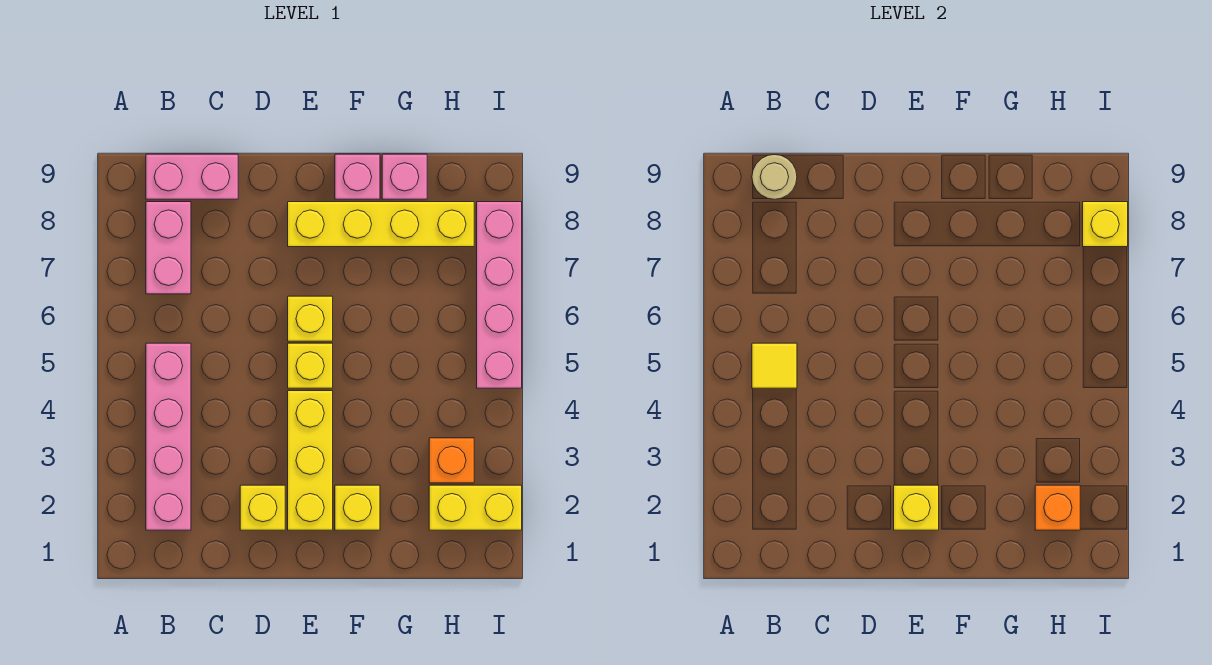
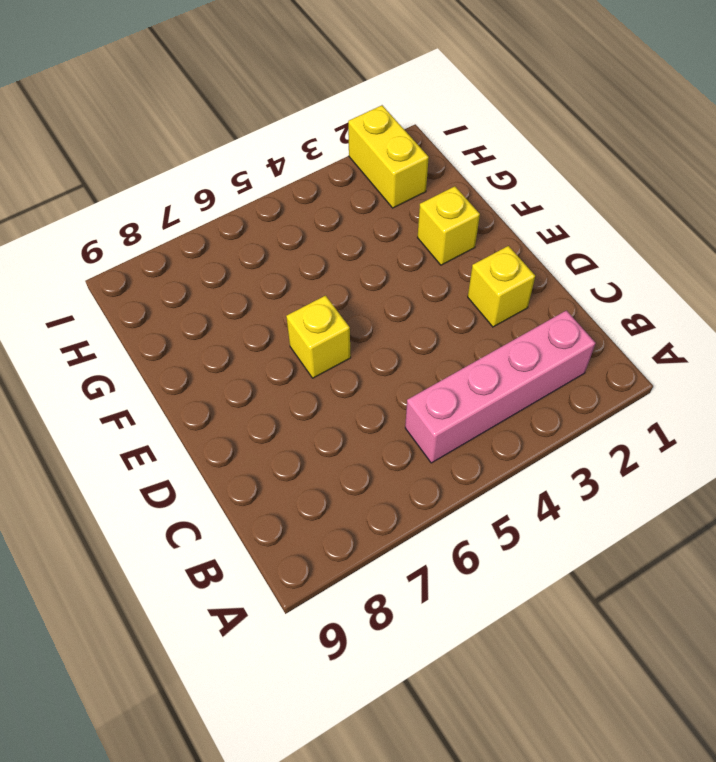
none -> pink brick B7:B8 level 1
none -> pink brick B9:C9 level 1
none -> yellow brick E2:E4 level 1

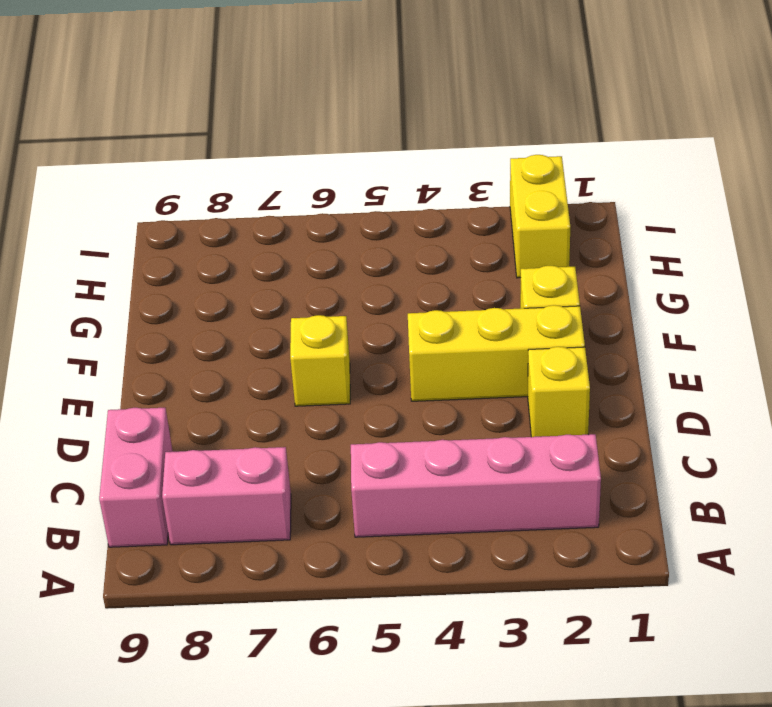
none -> yellow brick E5 level 1
none -> yellow brick E8:H8 level 1
none -> pink brick F9 level 1

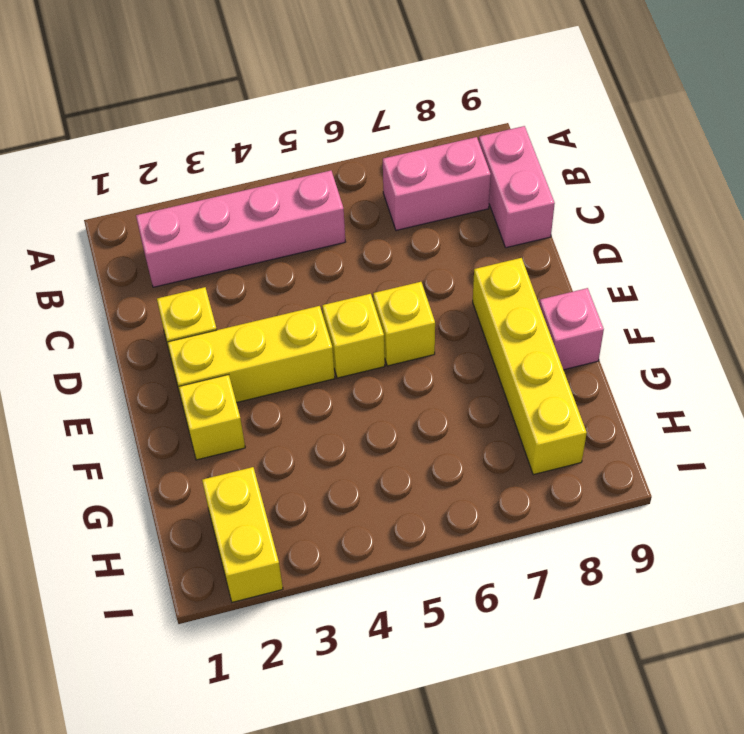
none -> pink brick G9 level 1
none -> orange brick H3 level 1
none -> pink brick I5:I8 level 1

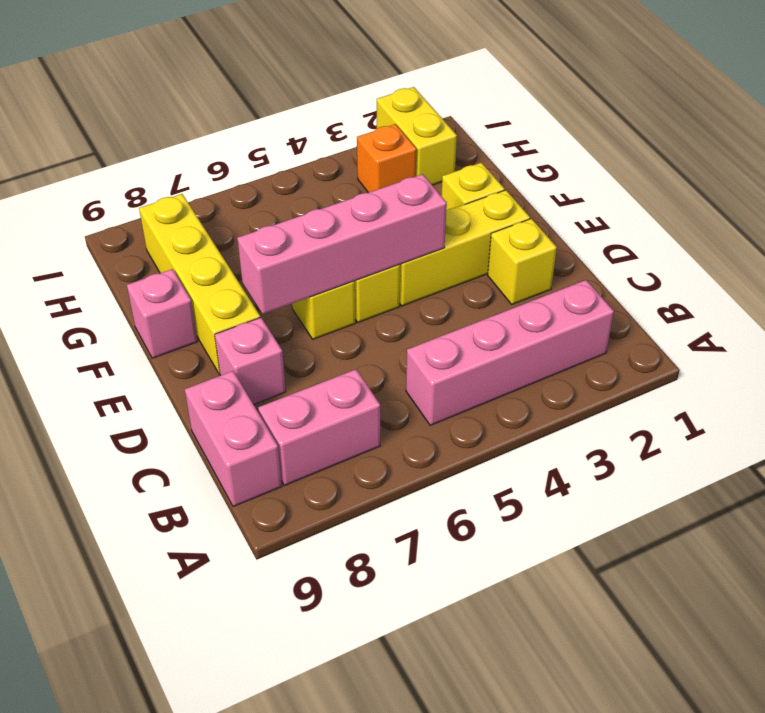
pink brick D8 level 1 -> pink brick G9 level 1
pink brick E4:E7 level 2 -> pink brick I5:I8 level 1
none -> yellow tile B5 level 2
none -> tan round brick B9 level 2
none -> yellow brick E2 level 2

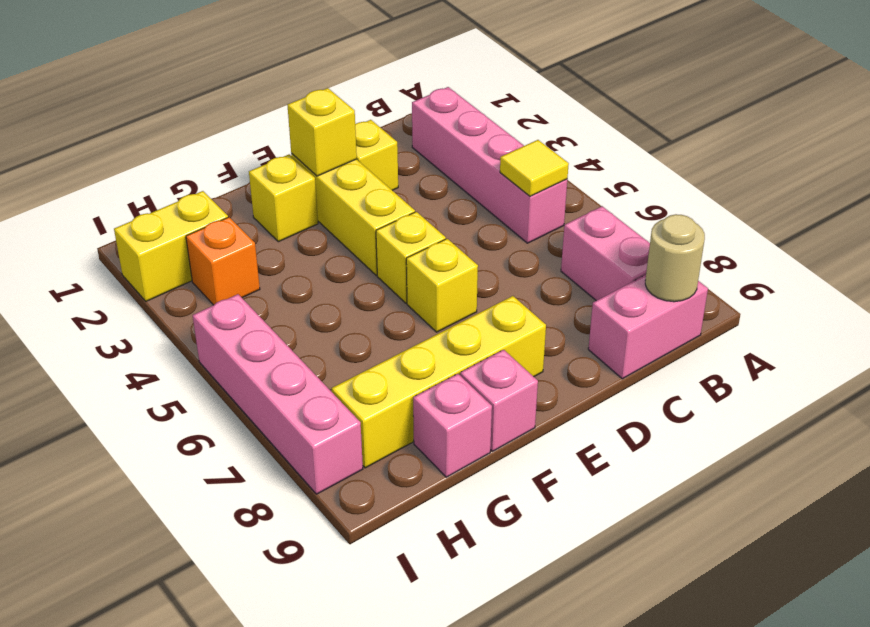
none -> orange brick H2 level 2
none -> yellow brick I8 level 2

